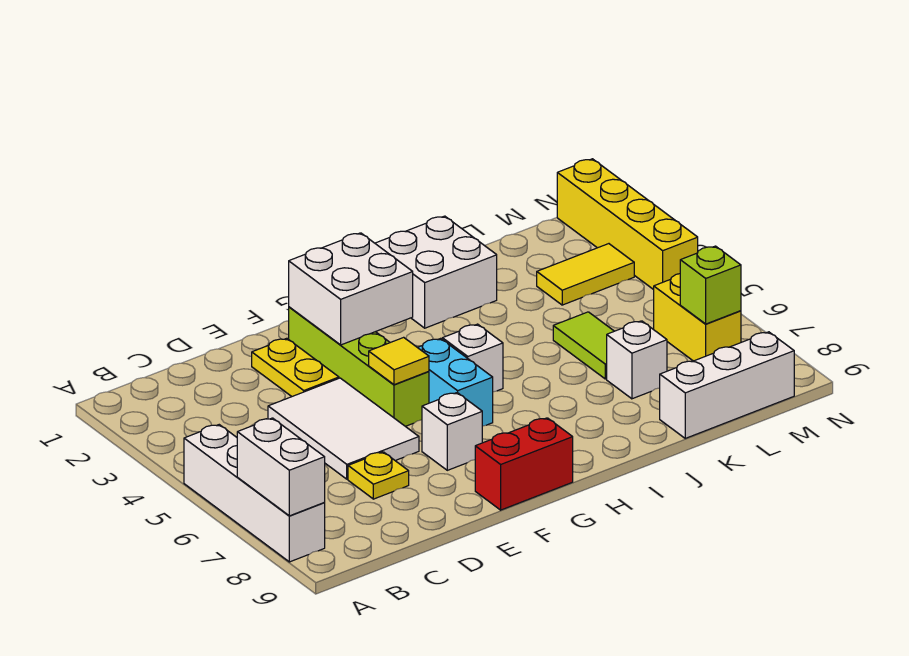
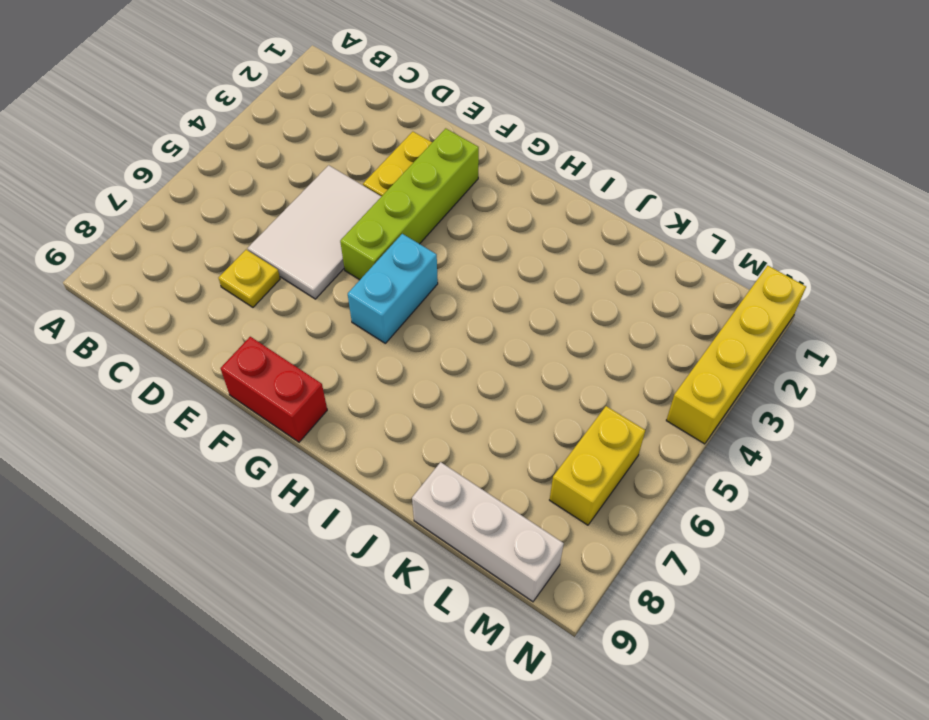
none -> white brick A5:A8 level 1
none -> white brick F7 level 1
none -> white brick H5 level 1

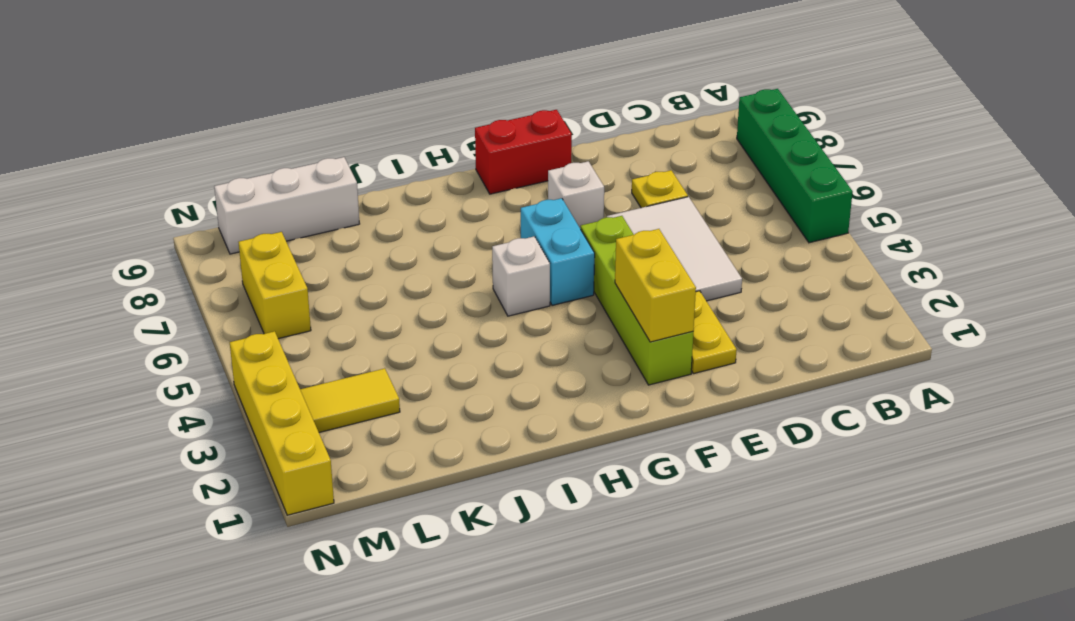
green brick A5:A8 level 1 -> white brick A5:A8 level 1
yellow brick F2:F3 level 2 -> white brick F2:G3 level 2
none -> white brick I1:J2 level 1
none -> lime tile K5:K6 level 1
none -> white brick K7 level 1

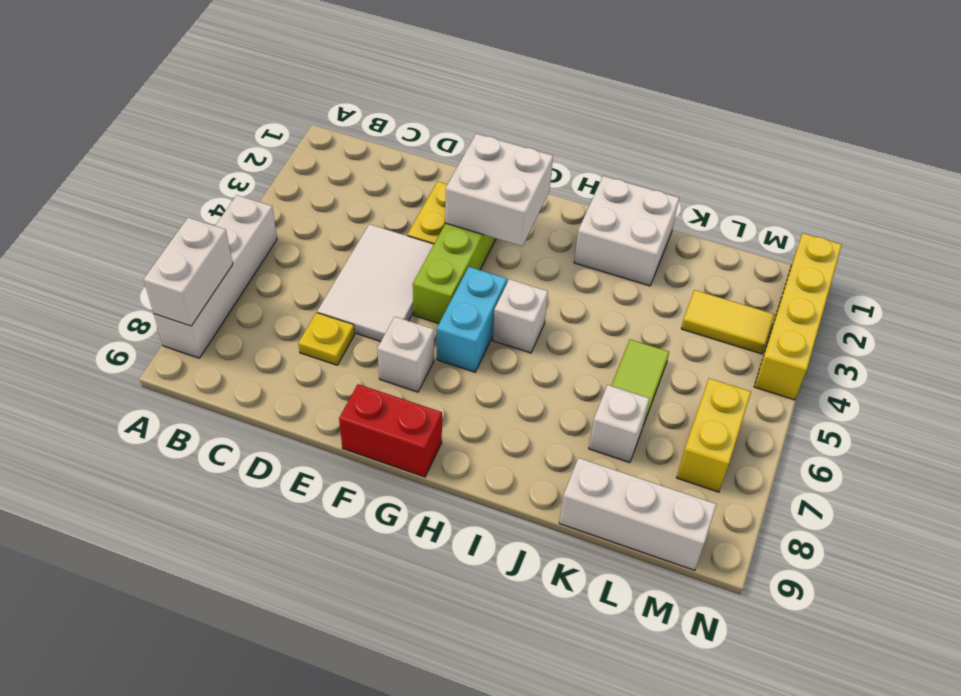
none -> yellow tile F5 level 2
none -> lime brick M7 level 2

